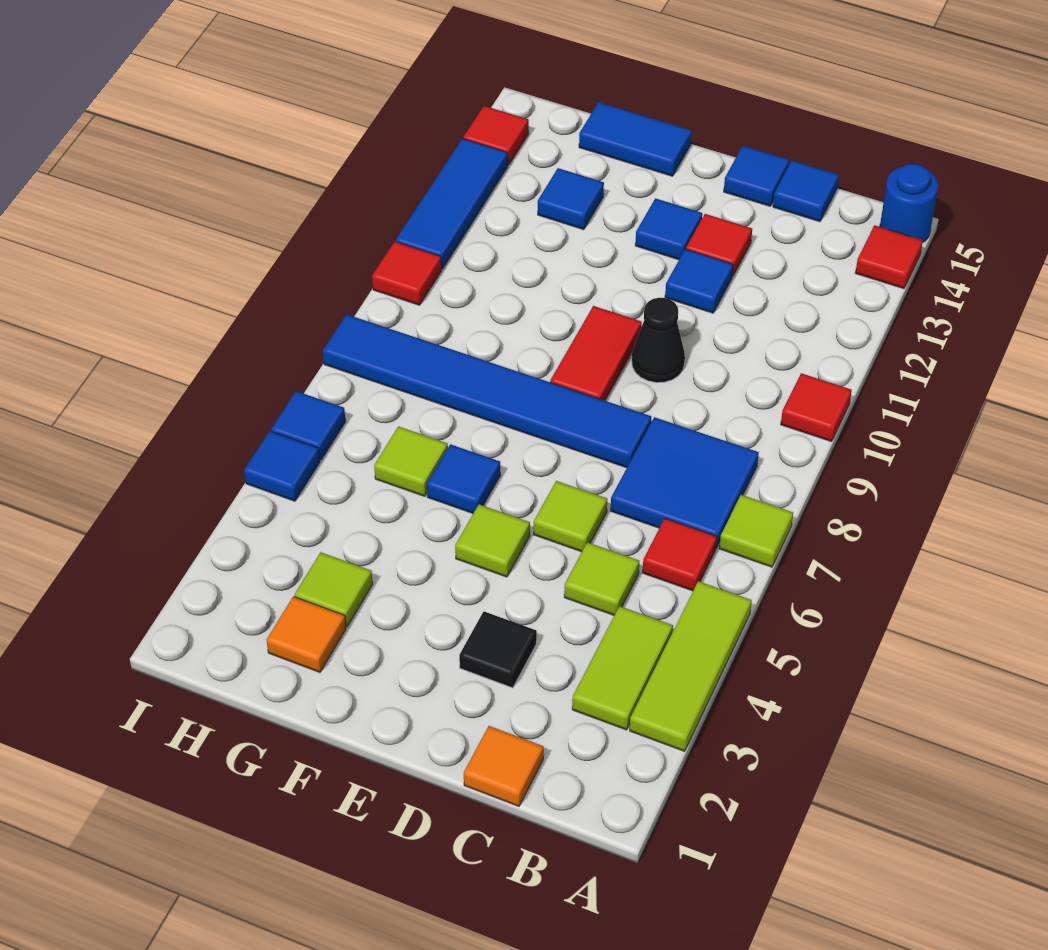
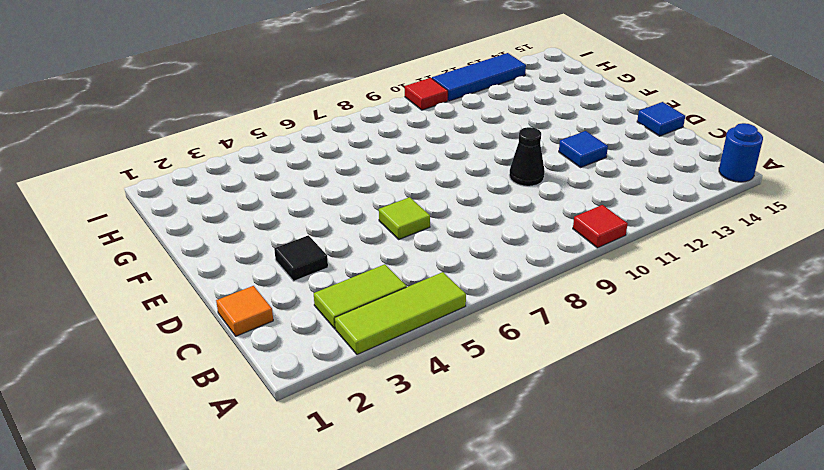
none -> lime tile A7 level 1
none -> red tile A14 level 1
none -> red tile B6 level 1
none -> blue tile B7:C8 level 1

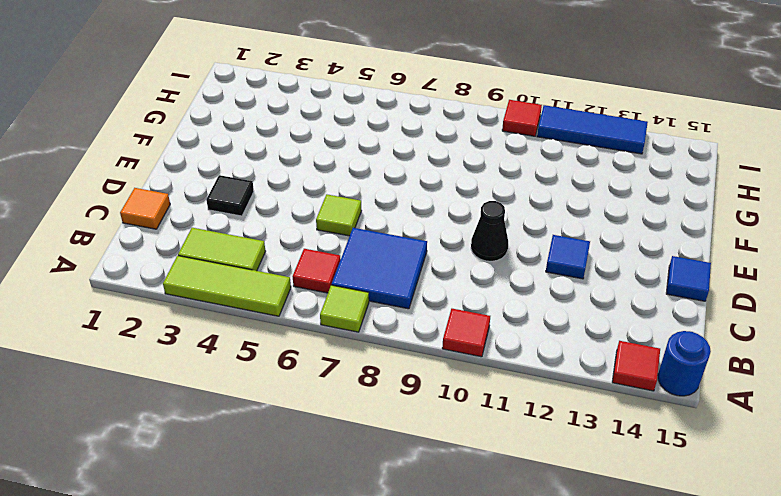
none -> lime tile C5 level 1
none -> blue tile C15 level 1
none -> blue tile D8:I8 level 1
none -> red tile D13 level 1

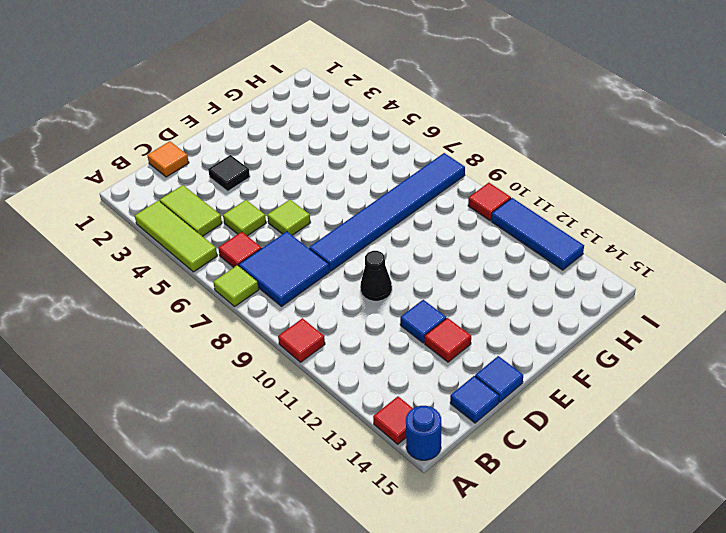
none -> lime tile E5 level 1
none -> red tile E9:E10 level 1
none -> blue tile E13 level 1
none -> blue tile F6 level 1

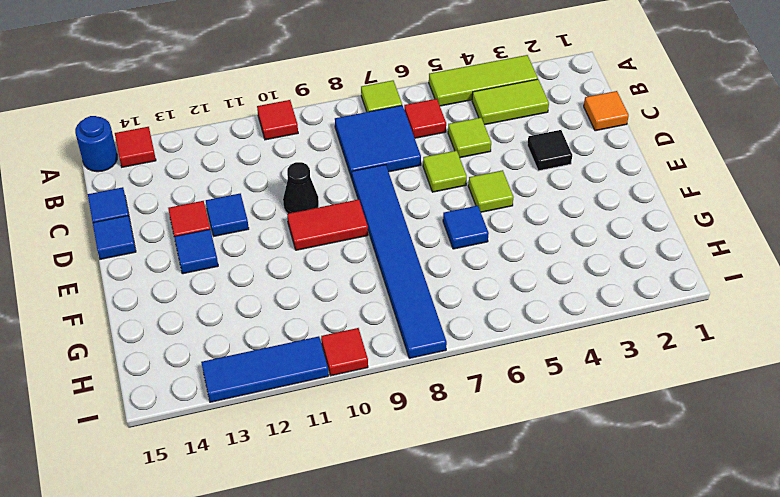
none -> blue tile F15:G15 level 1
none -> orange tile G2 level 1
none -> lime tile G3 level 1
none -> lime tile G6 level 1

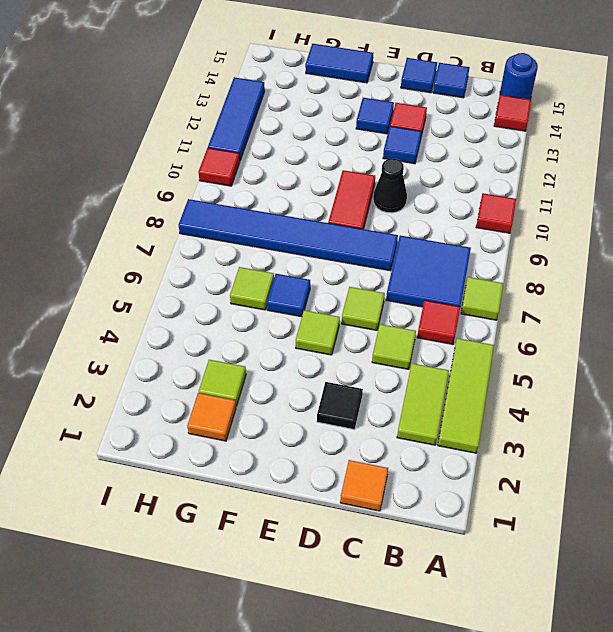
none -> blue tile G13 level 1
none -> blue tile I5 level 1
none -> blue tile I6 level 1
none -> red tile I14 level 1

